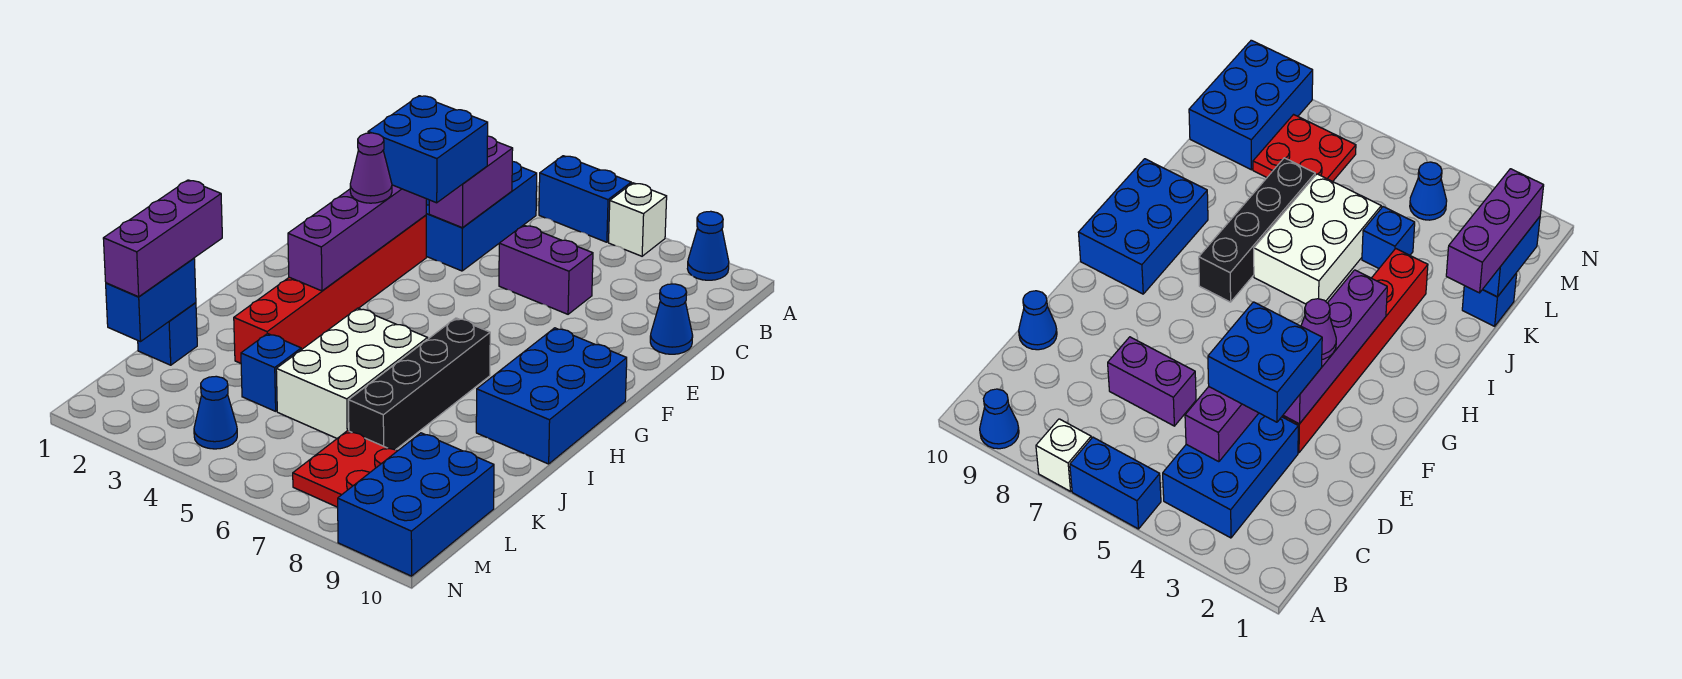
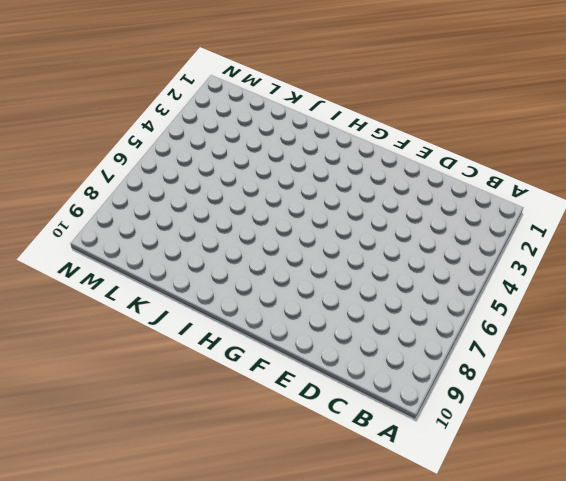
none -> blue brick A5:A6 level 1
none -> white brick A7 level 1
none -> blue cone A9 level 1

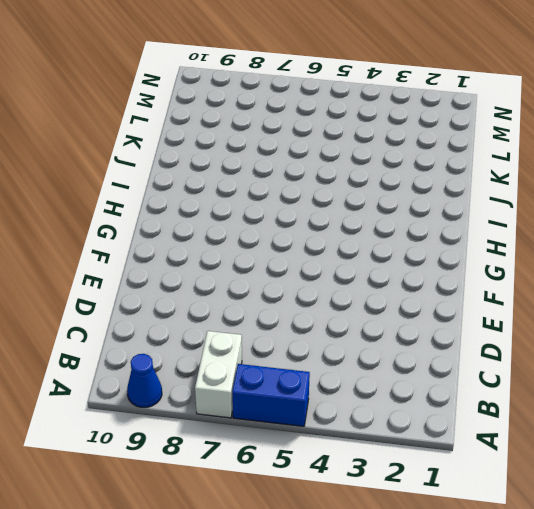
white brick A7:B7 level 1 -> white brick A7 level 1
none -> blue brick B3:D4 level 1
none -> purple brick D6:D7 level 1
none -> blue cone D10 level 1

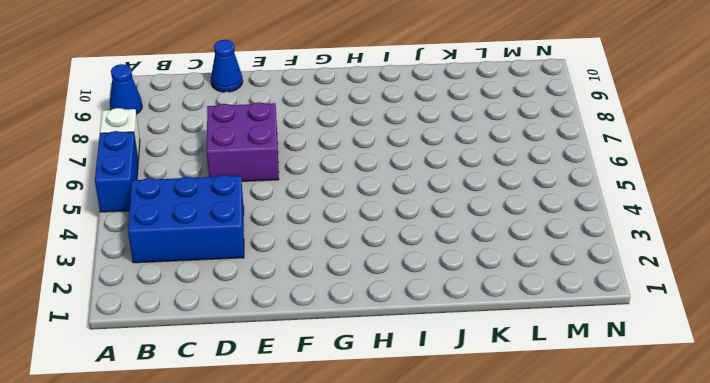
purple brick D6:E7 level 1 -> purple brick D6:D7 level 1
none -> red brick E3:J3 level 1
none -> blue brick G9:I10 level 1
none -> black brick H7:K7 level 1

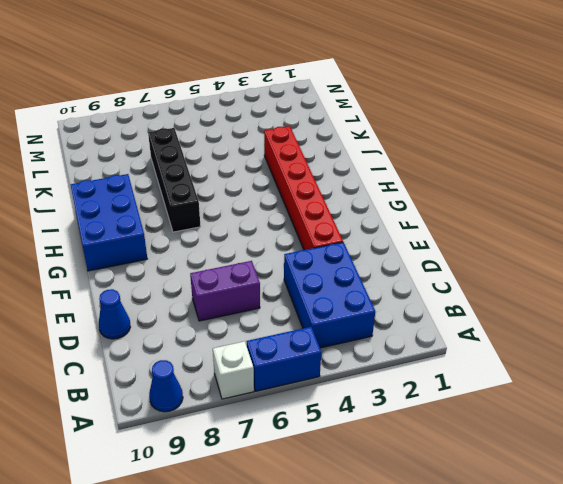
none -> white brick I5:K6 level 1
none -> blue brick K1 level 1
none -> blue brick K4 level 1

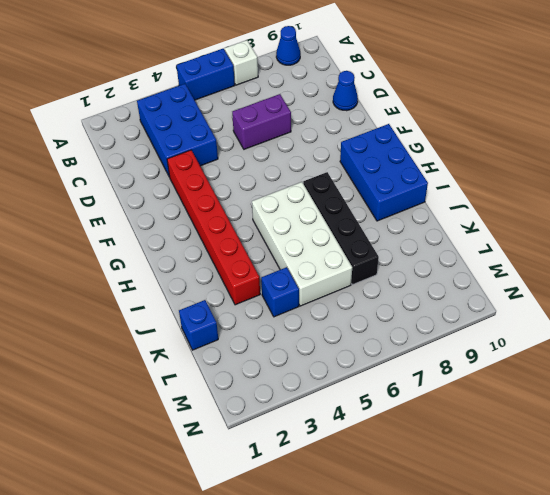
white brick H5:K6 level 1 -> white brick I5:K6 level 1
none -> red plate L7:M8 level 1
none -> blue brick L9:N10 level 1
none -> blue cone M4 level 1

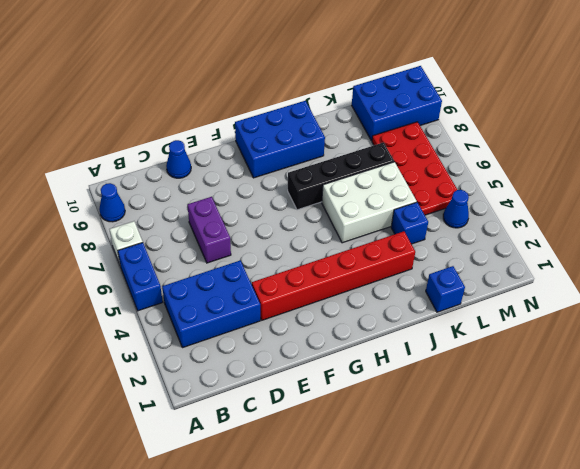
red plate L5:M8 level 1 -> red plate L7:M8 level 1
none -> purple brick C4:D4 level 2
none -> purple brick E3:H3 level 2
none -> blue brick K1:L1 level 2

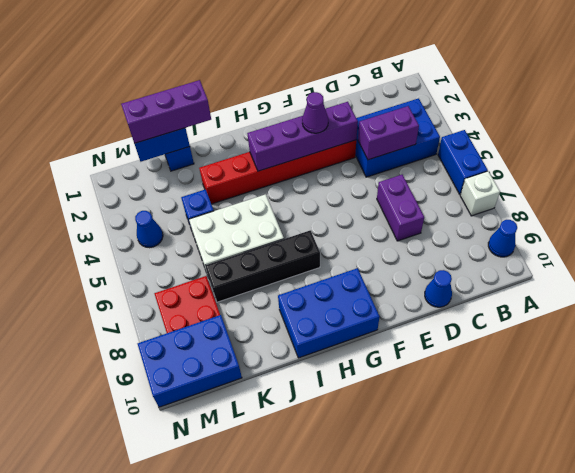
none -> blue brick D3:E4 level 3

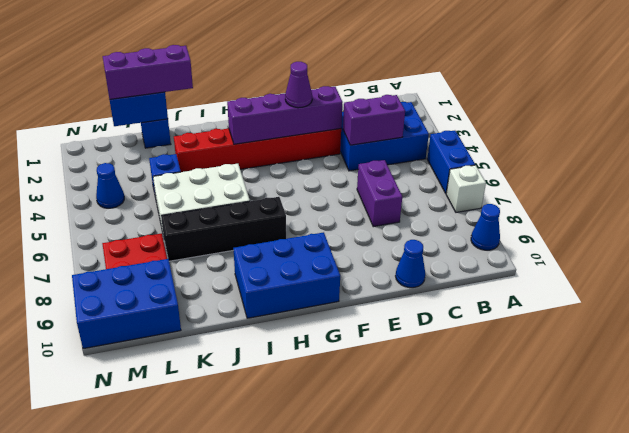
none -> blue brick D3:E4 level 3

